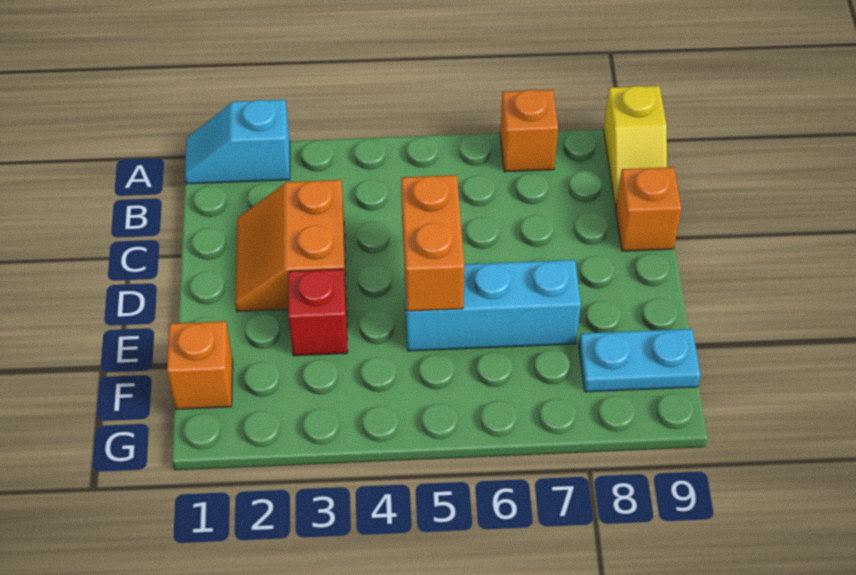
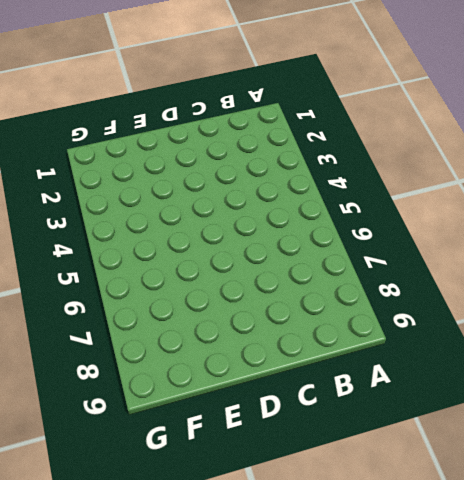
none -> cyan slope A1:A2 level 1 top 2
none -> orange brick A7 level 1

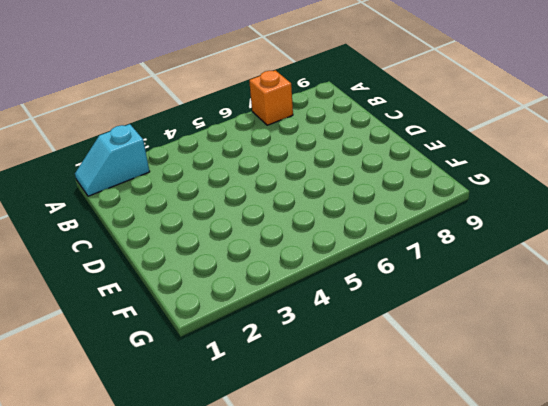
none -> yellow slope A9:B9 level 1 top A
none -> orange slope C2:D3 level 1 top 3

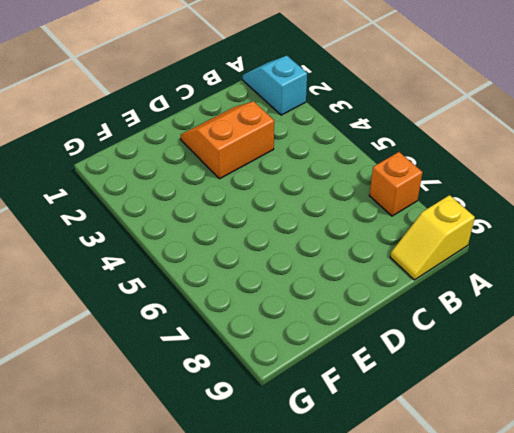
none -> orange brick C9 level 1
none -> red brick E3 level 1

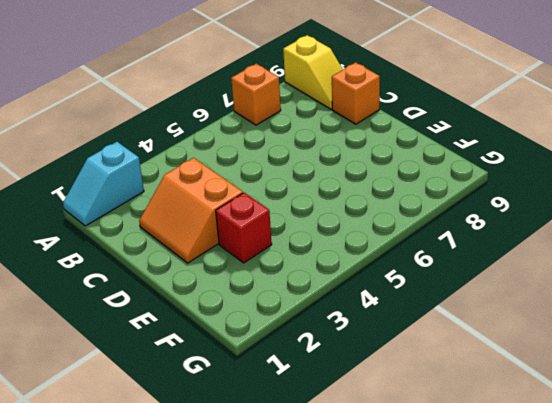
none -> cyan brick E5:E7 level 1
none -> orange brick F1 level 1

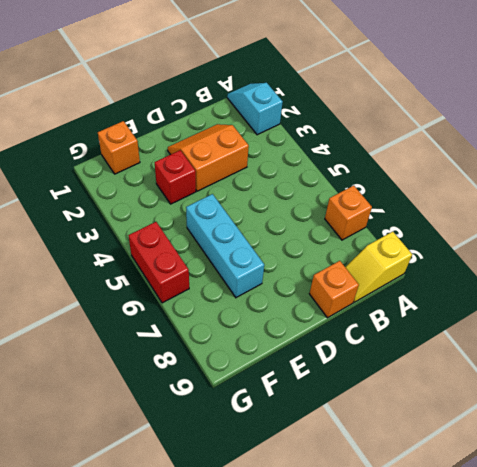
red brick G5:G6 level 1 -> none
none -> cyan plate F8:F9 level 1
none -> orange brick D5:E5 level 2

